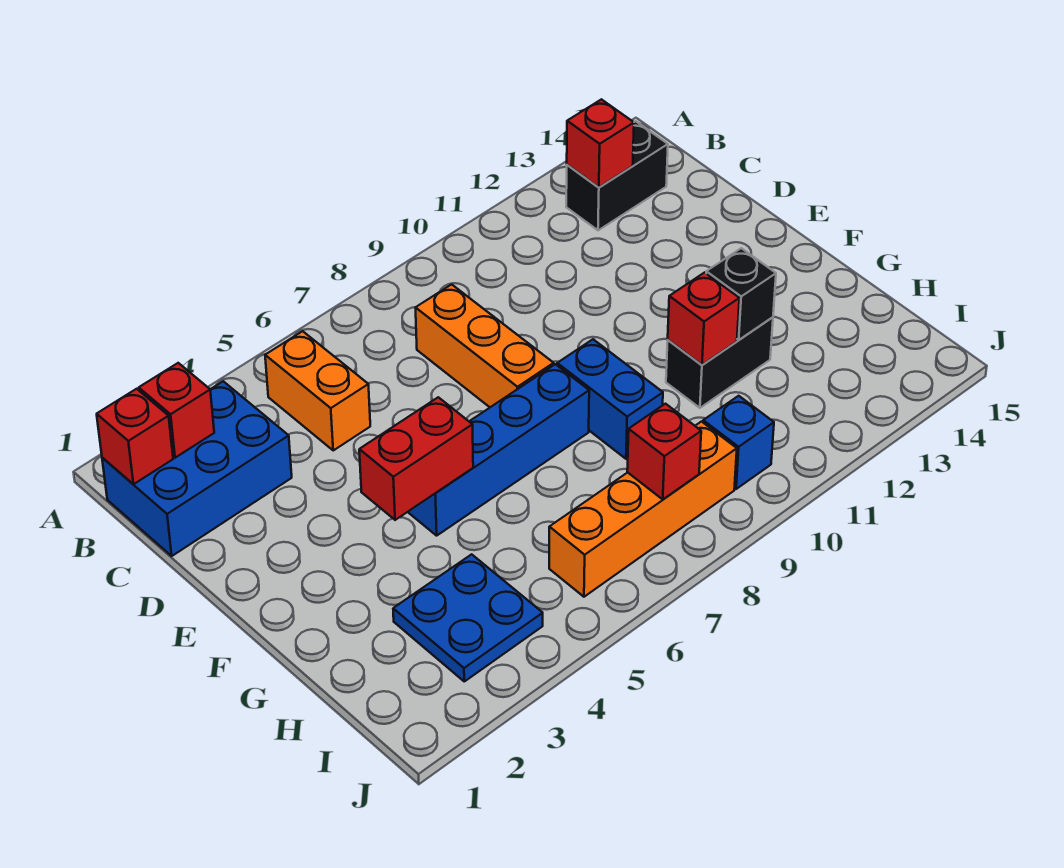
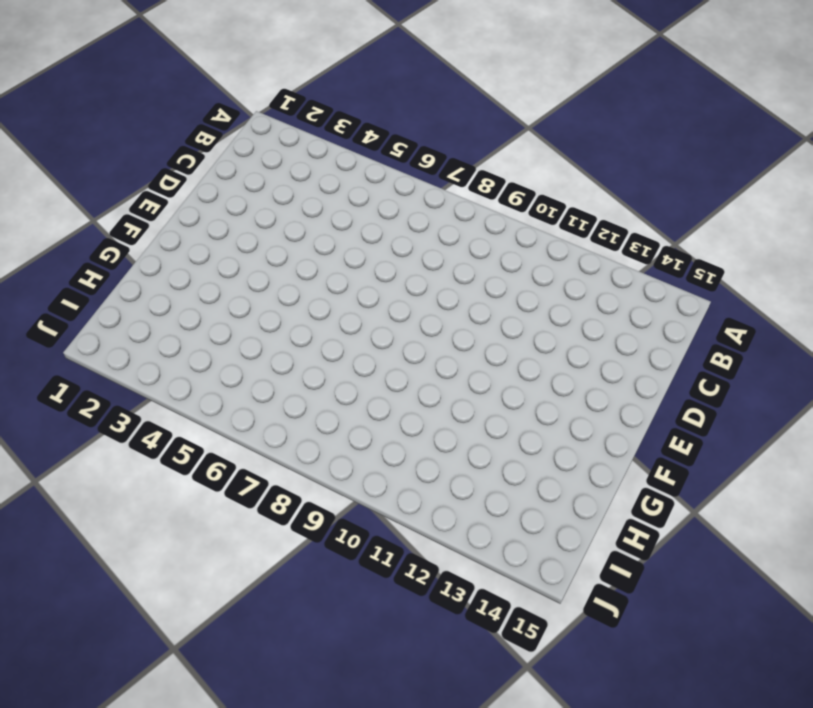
none -> blue brick B1:C3 level 1
none -> orange brick B5:C5 level 1
none -> black brick B13:B14 level 1

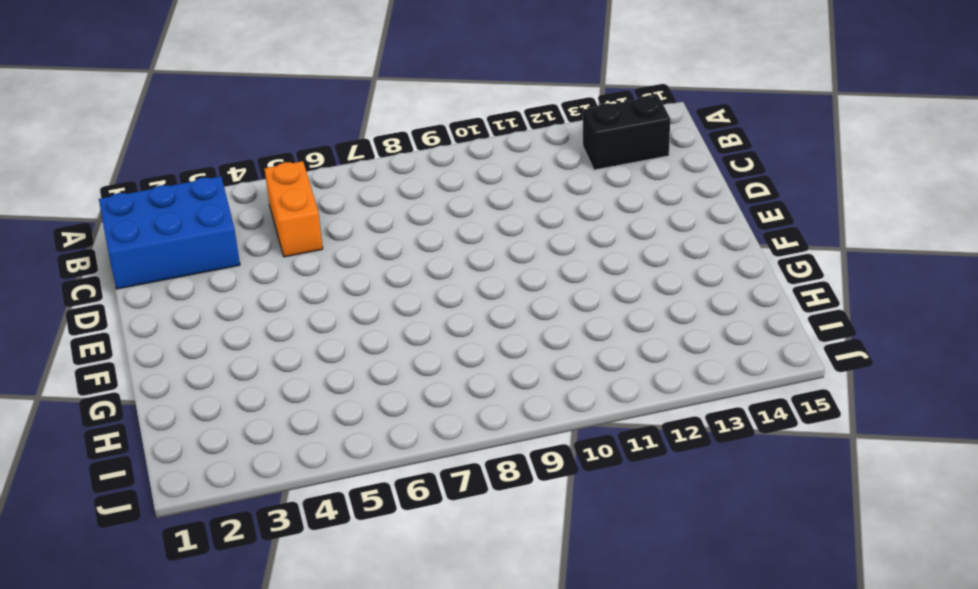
none -> orange brick C8:E8 level 1
none -> blue brick F5:F8 level 1
none -> blue brick F9:G9 level 1

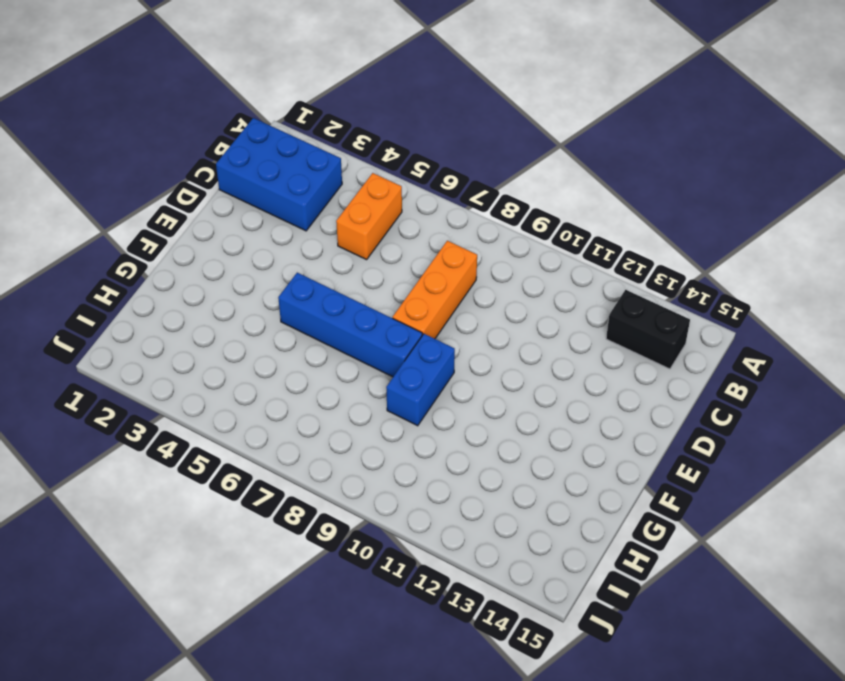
none -> black brick G11:G12 level 1
none -> blue plate H3:I4 level 1
none -> orange brick I6:I9 level 1

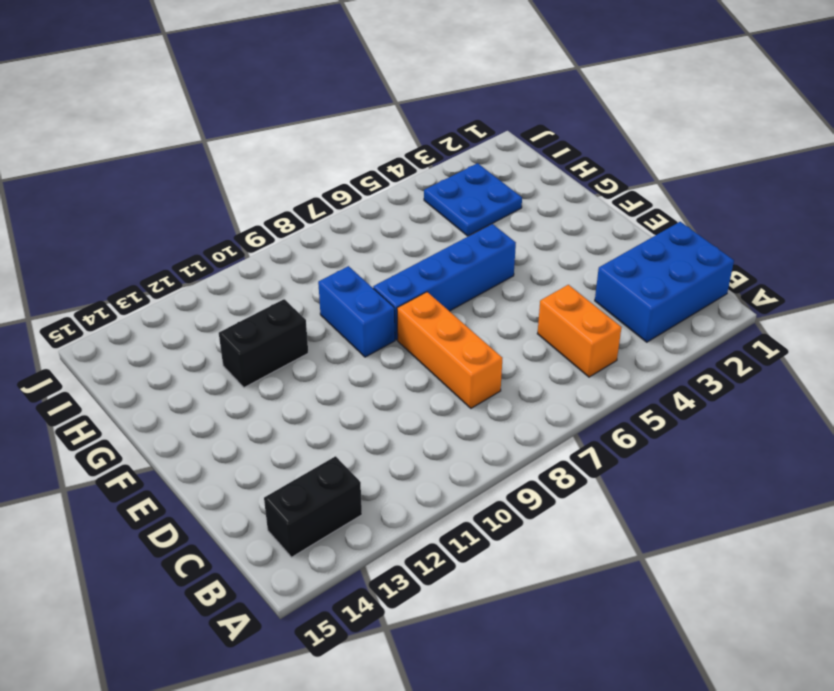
none -> orange brick I6:I9 level 1
none -> blue brick I10 level 1
none -> red brick B1 level 2

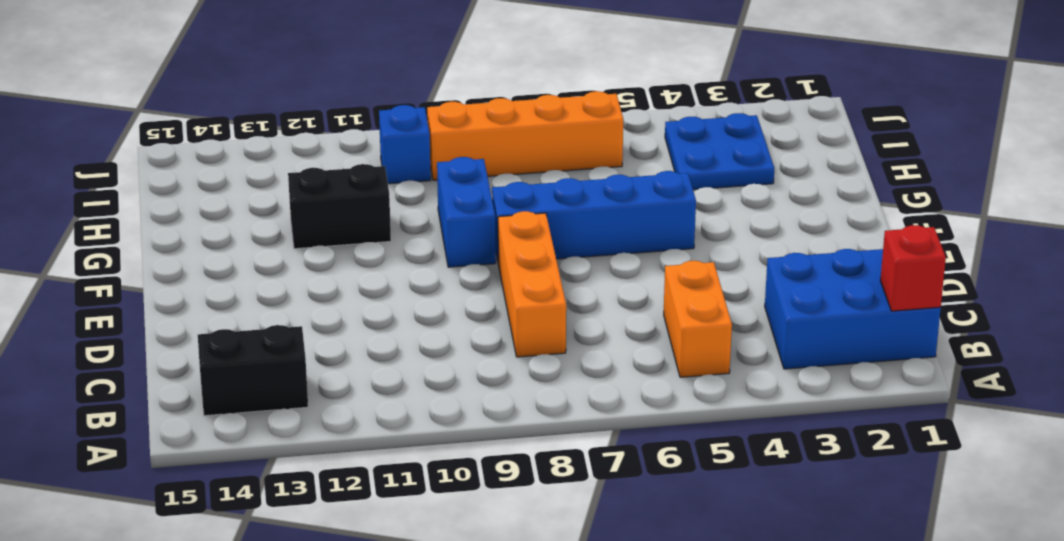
none -> red brick B2 level 2
none -> red brick B13 level 2
none -> red brick F4:F5 level 2

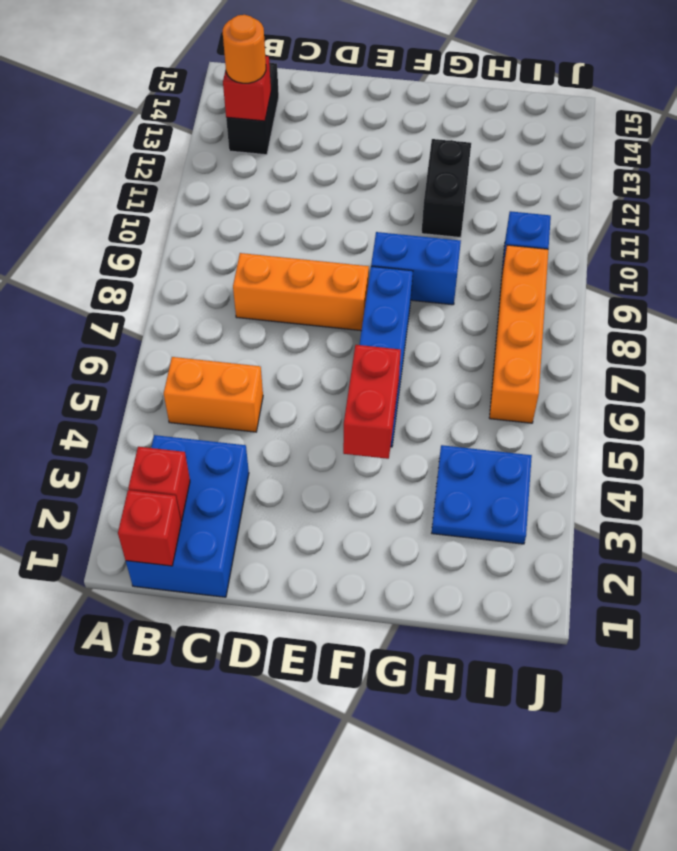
orange round brick B13 level 3 -> none
none -> red brick G11 level 2
none -> black brick G12 level 2
none -> red brick I8 level 2

